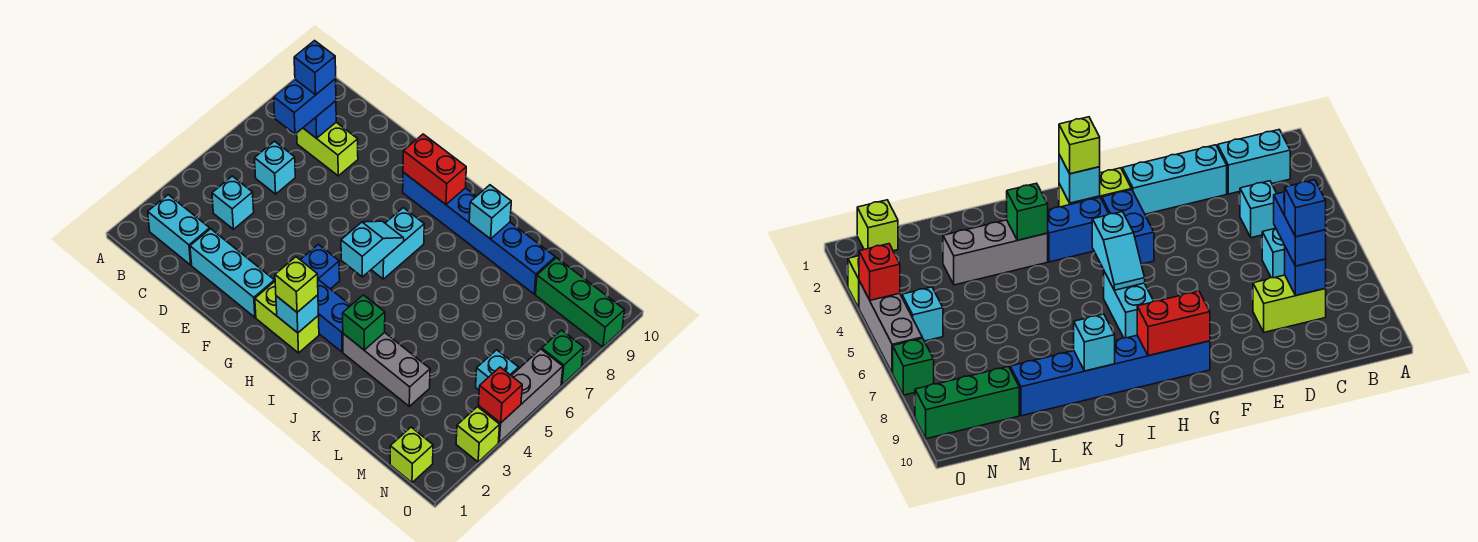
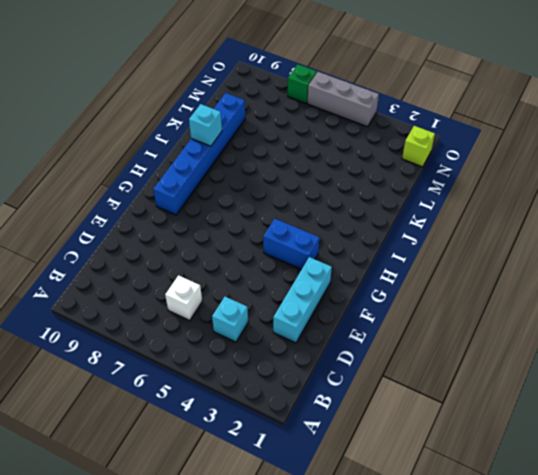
white brick C6 level 1 -> cyan brick C6 level 1
none -> cyan brick B2:C2 level 1
none -> lime brick C8:D8 level 1
none -> lime brick G2:H2 level 1

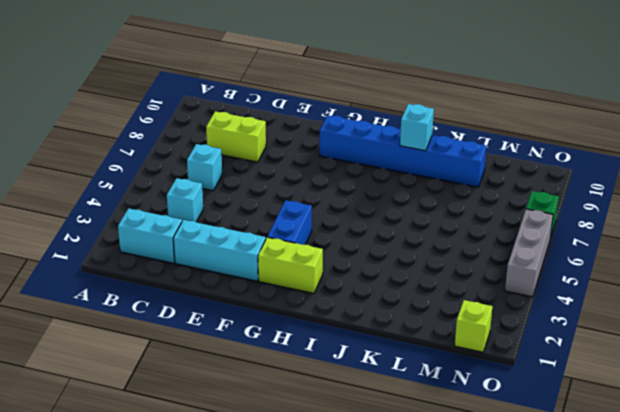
none -> blue brick H3:I3 level 1
none -> cyan brick H6:H7 level 1
none -> grey brick J3:L3 level 1

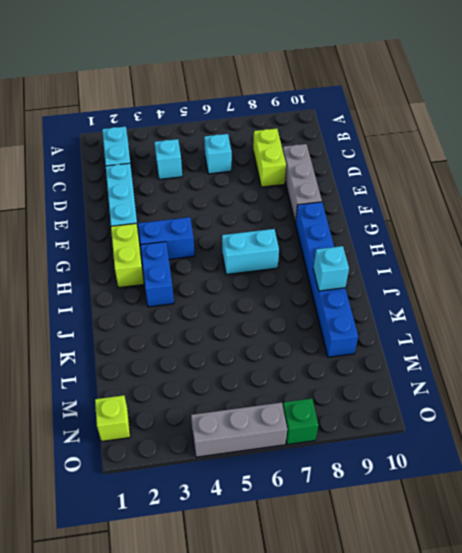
grey brick D9:F9 level 1 -> grey brick J3:L3 level 1
none -> green brick M9:O9 level 1
none -> cyan brick N5 level 1
none -> lime brick O3 level 1

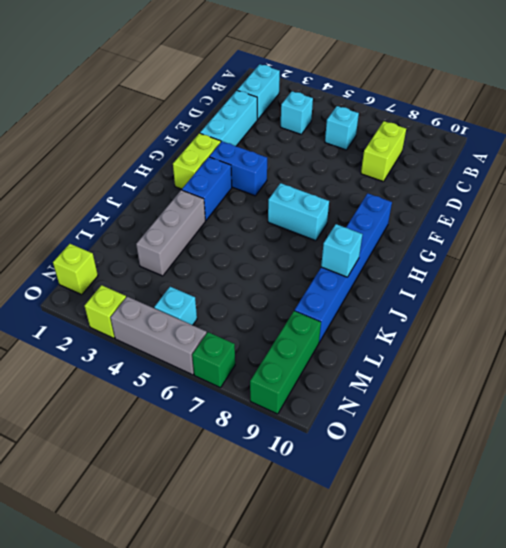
none -> blue brick C8 level 2
none -> red brick G9:H9 level 2
none -> cyan brick H2 level 2

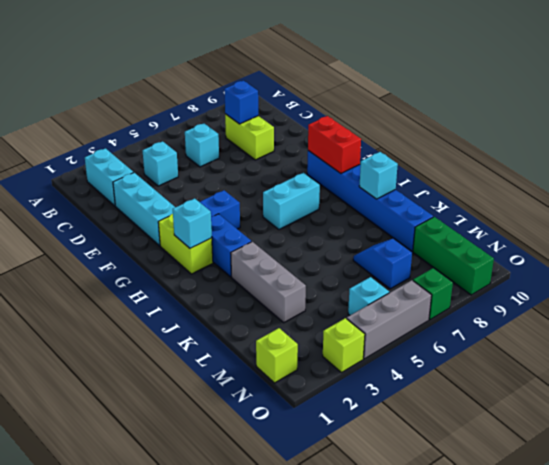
blue slope L7:M7 level 1 top M -> none
none -> cyan slope H5:H6 level 2 top 5
none -> green brick J3 level 2
none -> red brick O4 level 2

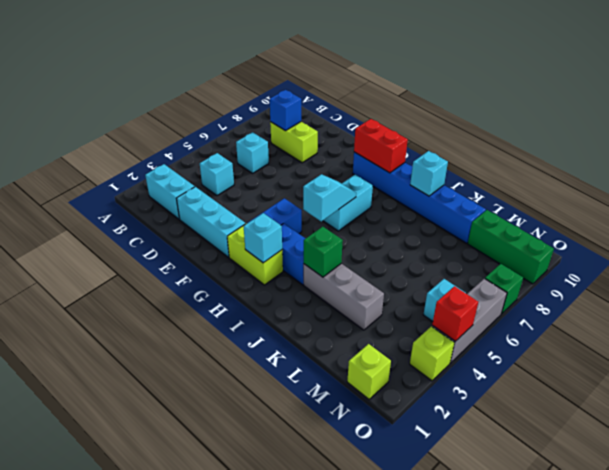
none -> blue brick C7:C8 level 3
none -> lime brick H2 level 3
none -> blue brick C8 level 4

